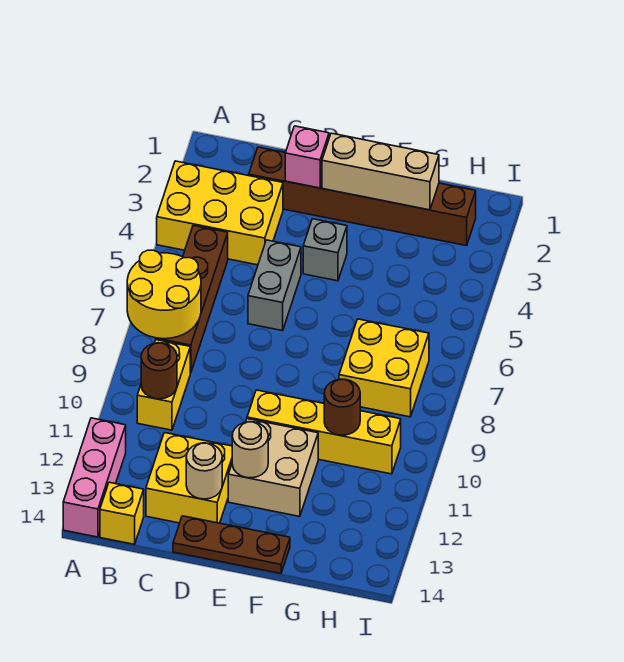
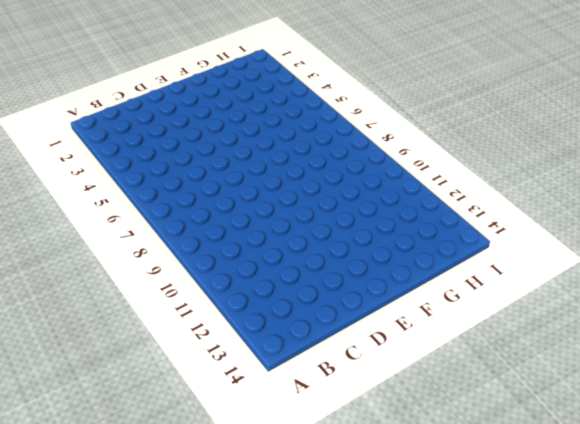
none -> yellow brick A3:C4 level 1
none -> pink brick A12:A14 level 1
none -> brown brick B5:B8 level 1

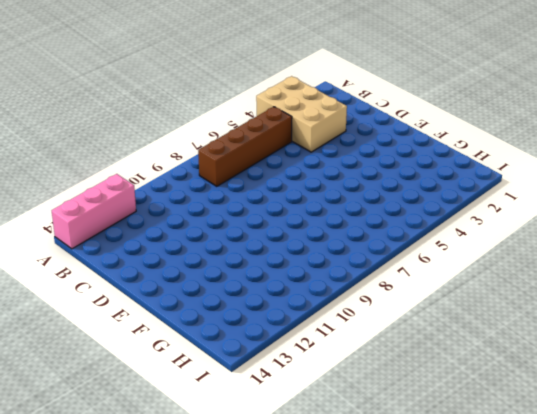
tan brick A3:C4 level 1 -> yellow brick A3:C4 level 1
none -> yellow brick B9:B10 level 1
none -> yellow brick B14 level 1
none -> brown brick C2:H2 level 1

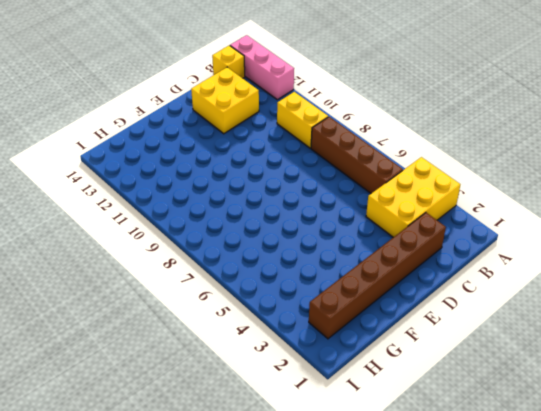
none -> grey brick D5:D6 level 1
none -> brown plate D14:F14 level 1
none -> grey brick E4 level 1

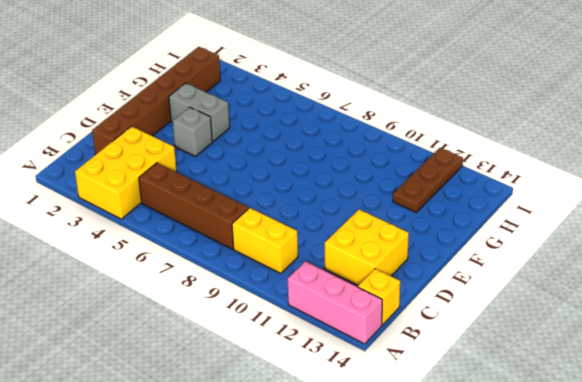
grey brick F3:F4 level 1 -> grey brick D5:D6 level 1
brown plate G12:I12 level 1 -> brown plate D14:F14 level 1
none -> yellow brick E10:H10 level 1
none -> tan brick E11:F12 level 1
none -> yellow brick G7:H8 level 1

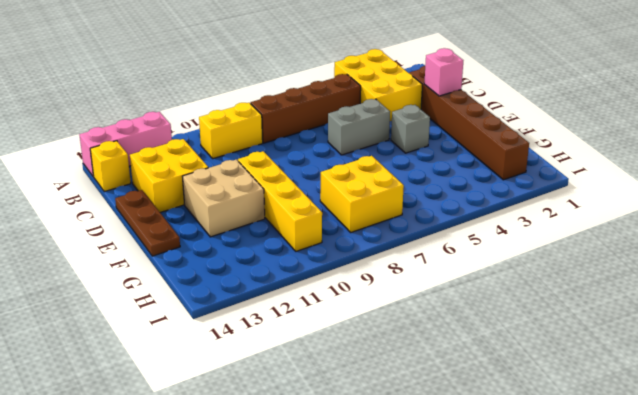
none -> yellow round brick A7:B8 level 2
none -> brown round brick B10 level 2
none -> tan round brick D13 level 2

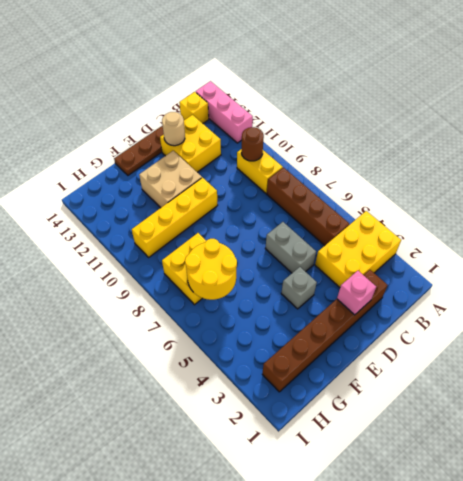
yellow round brick G6:H7 level 2 -> yellow round brick A7:B8 level 2
none -> tan brick E2:G2 level 2
none -> tan round brick E12 level 2
none -> brown round brick G10 level 2

